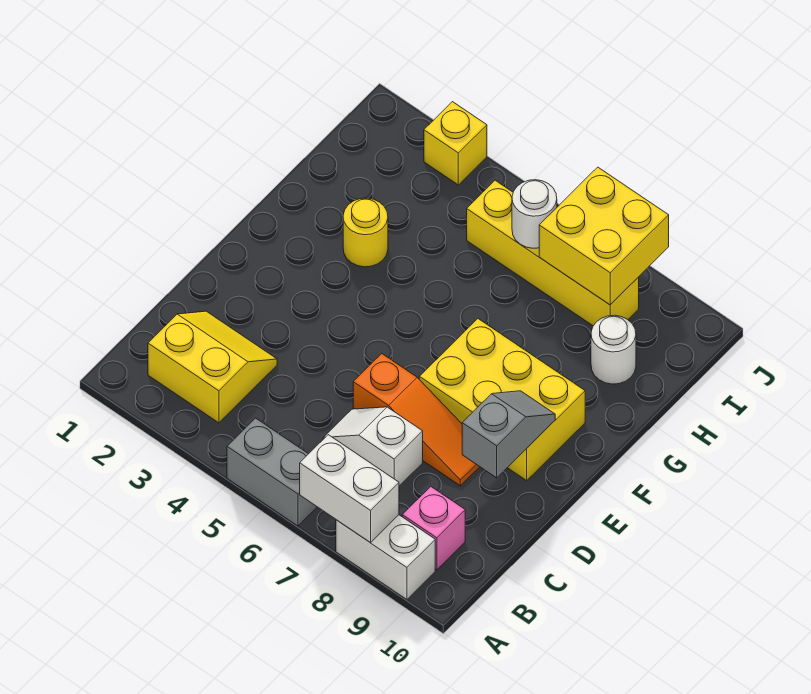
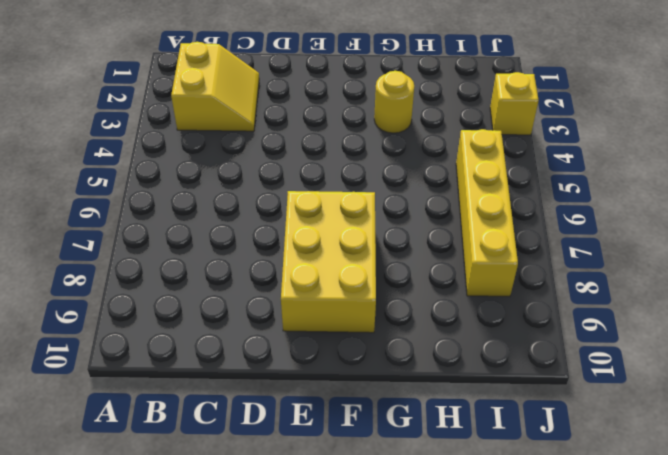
none -> grey brick A5:A6 level 1
none -> white brick A8:A9 level 1
none -> pink brick B9 level 1

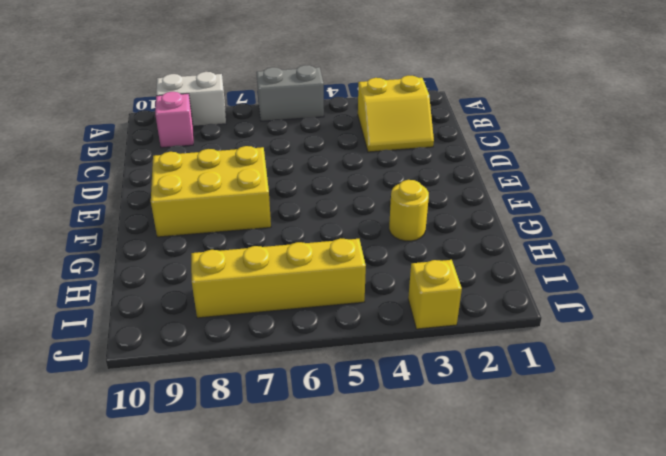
none -> white slope C6:C7 level 1 top 7
none -> orange slope D6:D8 level 1 top 6
none -> white round brick H9 level 1

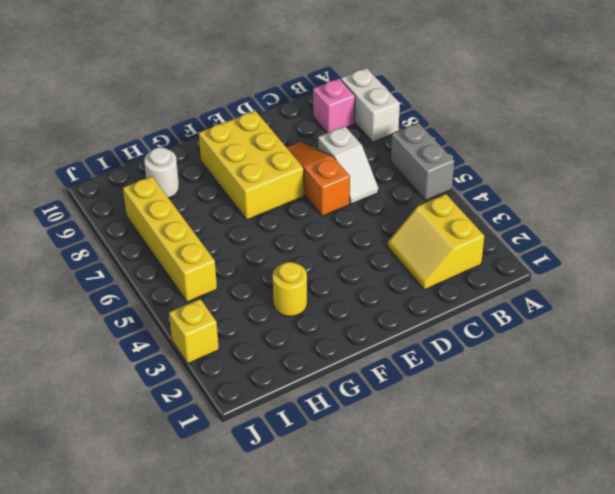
none -> white brick A7:A8 level 2
none -> grey slope D9:E9 level 2 top D
none -> white round brick I6 level 2

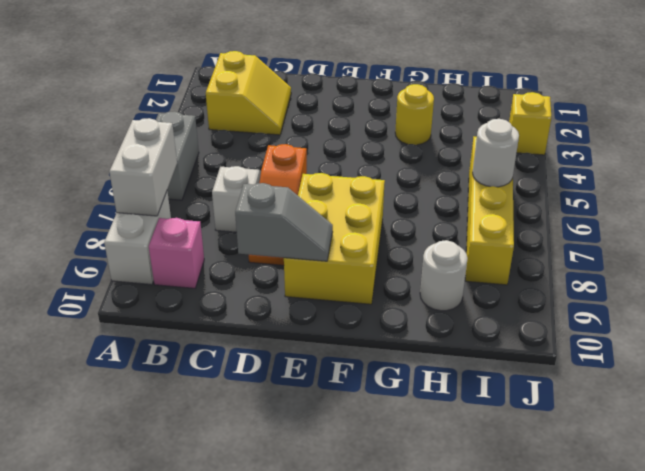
none -> yellow brick I7:J8 level 2

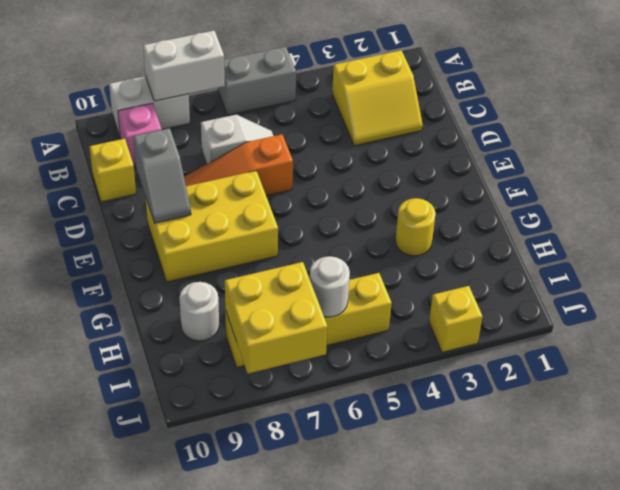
yellow brick C10 level 1 -> none

